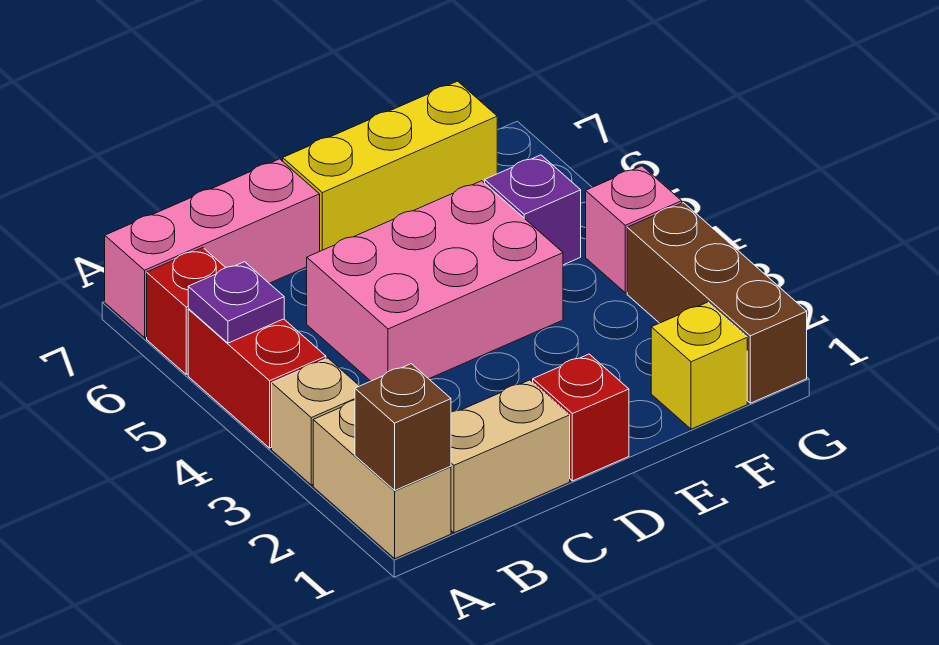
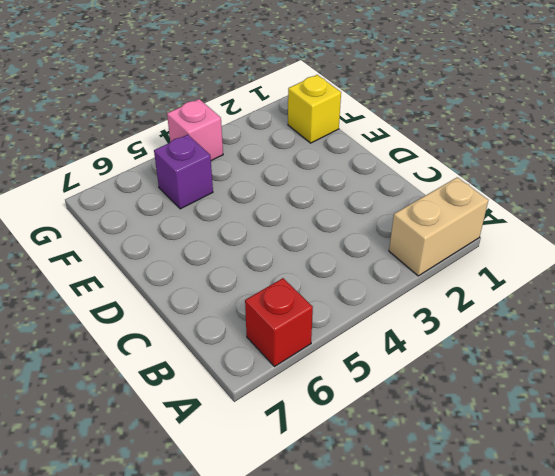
none -> tan brick A3 level 1
none -> red brick A4:A5 level 1
none -> pink brick A7:C7 level 1

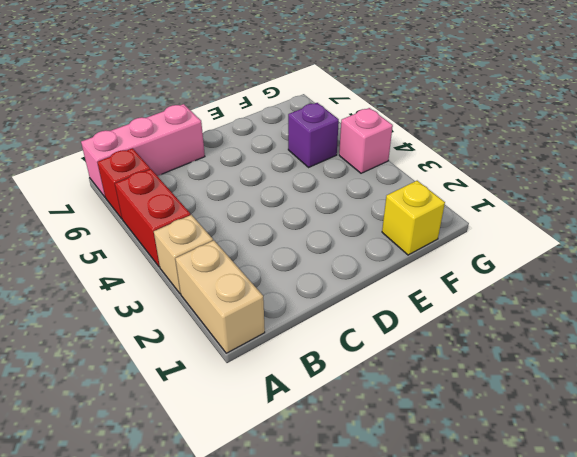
none -> tan brick B1:C1 level 1
none -> pink brick C4:E5 level 1
none -> red brick D1 level 1

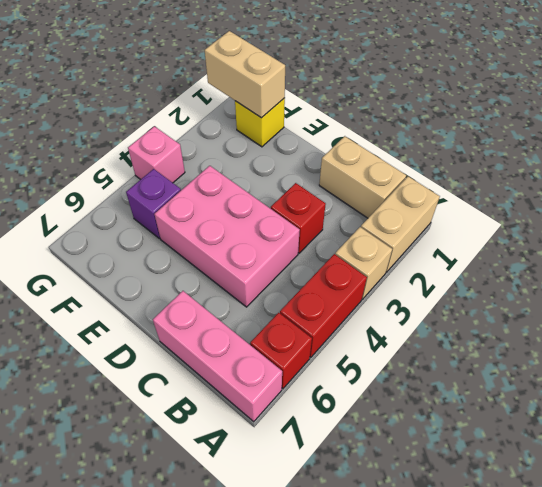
red brick C3 level 1 -> red brick D1 level 1
tan brick F1:G1 level 2 -> none
none -> yellow brick D7:F7 level 1
none -> brown brick G1:G3 level 1
none -> brown brick A1 level 2

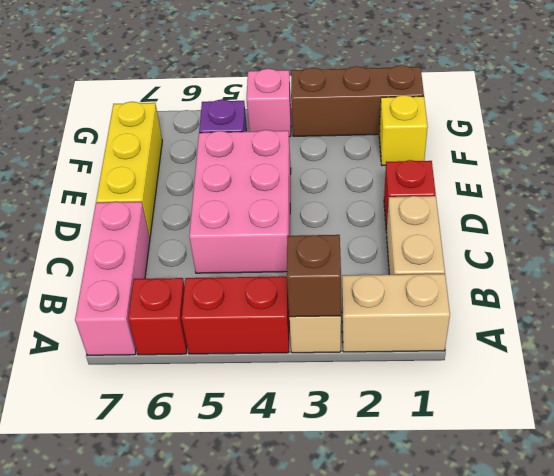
brown brick A3 level 2 -> brown brick A1 level 2
none -> purple plate A5 level 2

